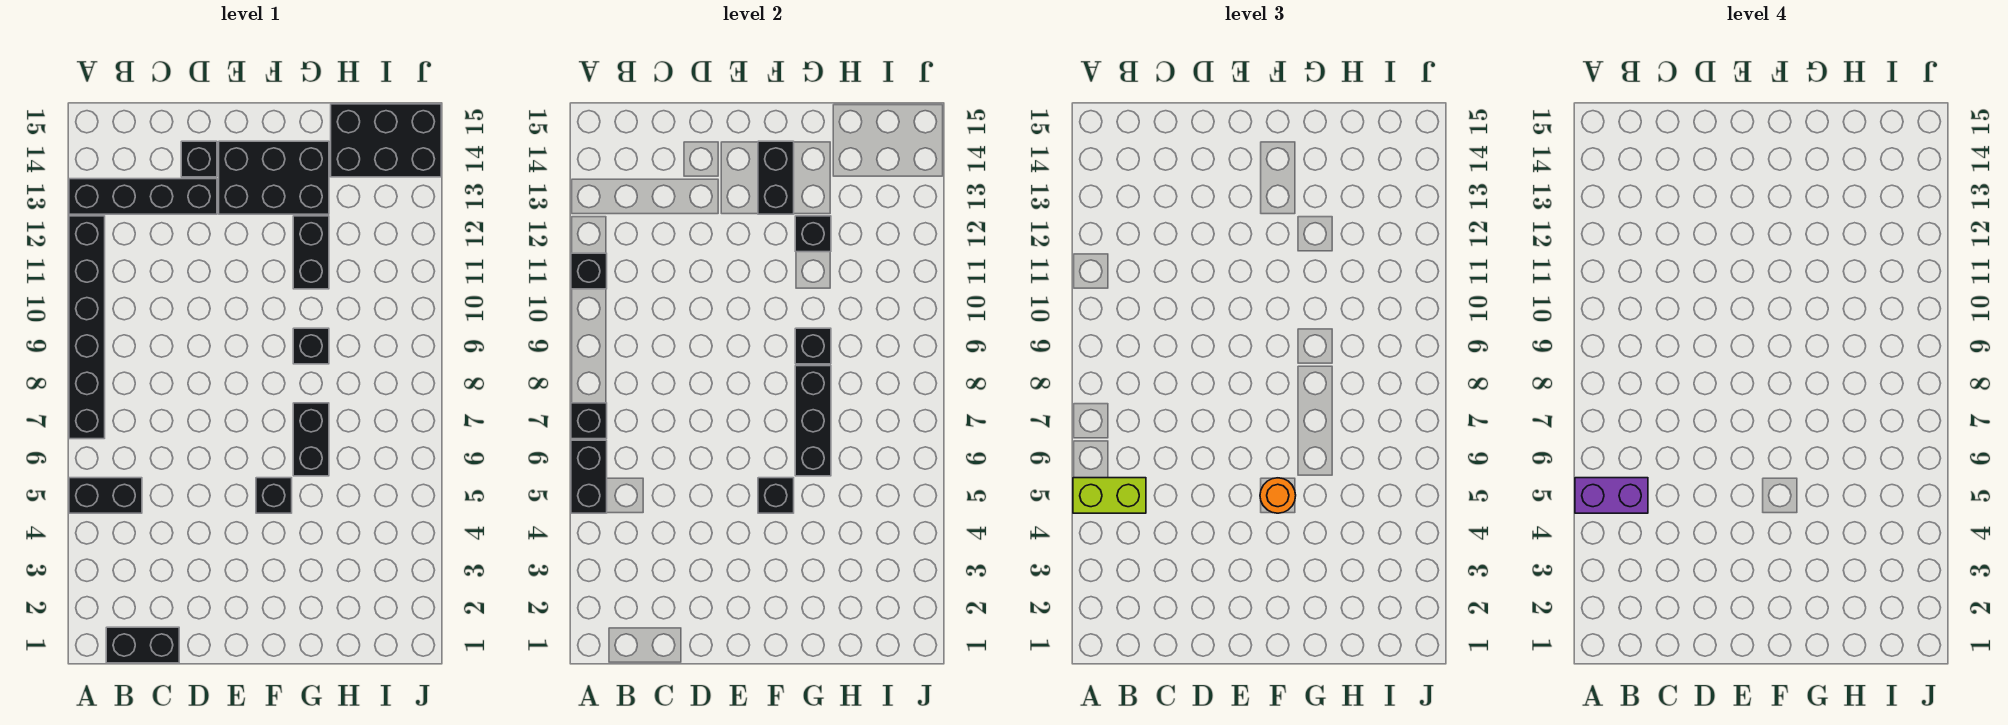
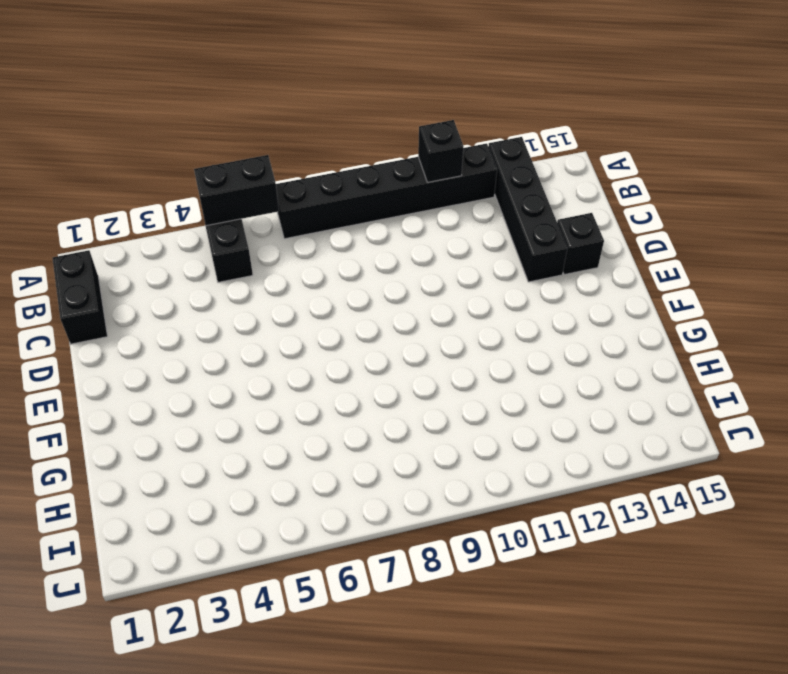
none -> black brick E13:G14 level 1
none -> black brick F5 level 1
none -> black brick G6:G7 level 1

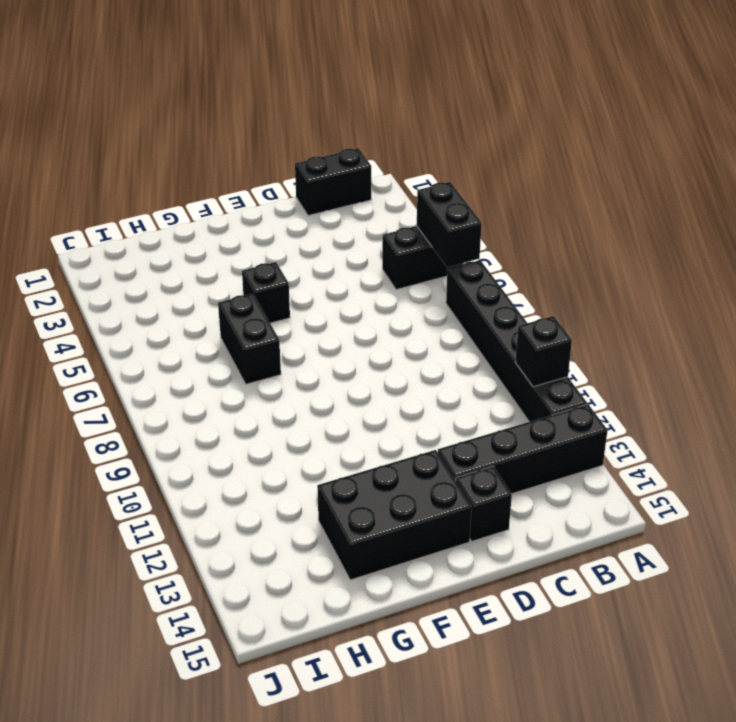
none -> black brick G9 level 1
none -> black brick G11:G12 level 1
none -> black brick H14:J15 level 1

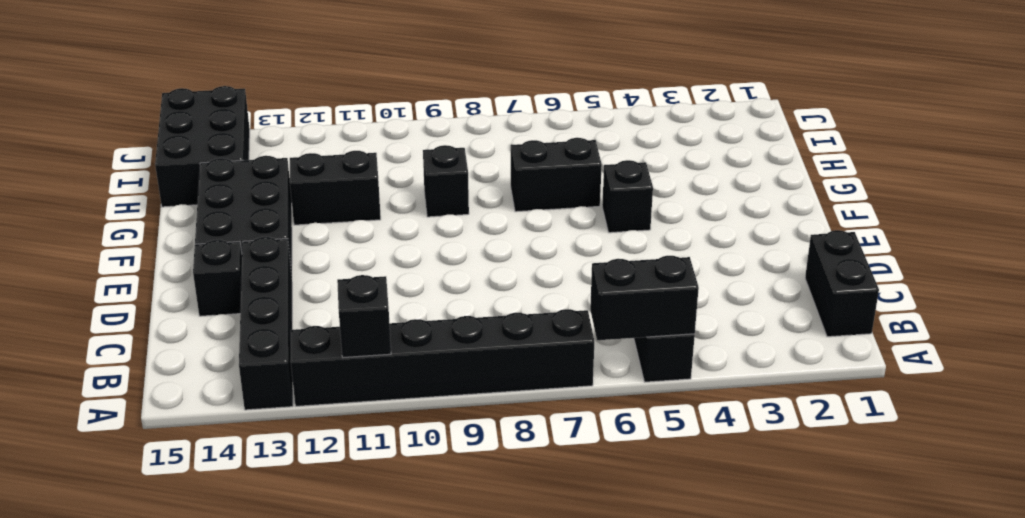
none -> black brick A7 level 2
none -> black brick F5 level 2
none -> black brick F13:F14 level 2

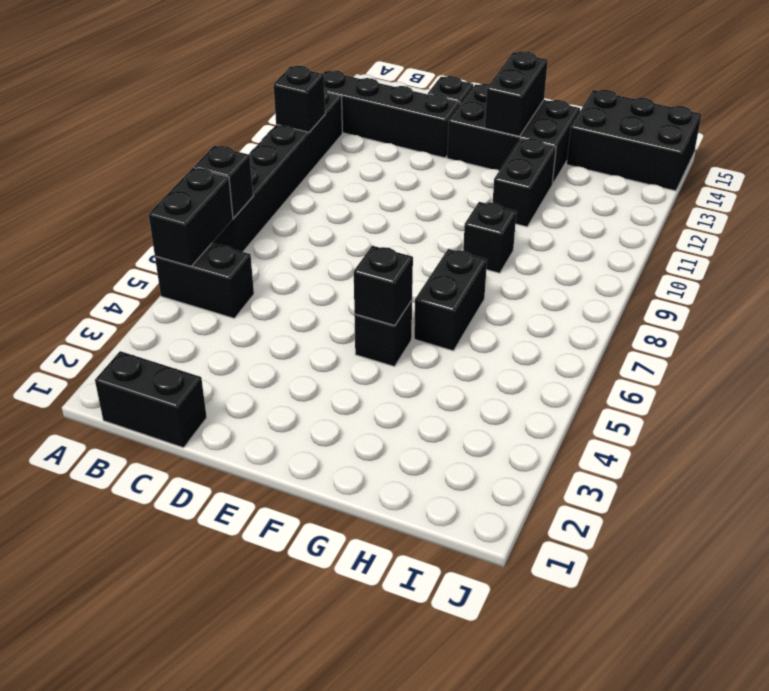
none -> black brick G6:G8 level 2
none -> black brick G9 level 2
none -> black brick G12 level 2

